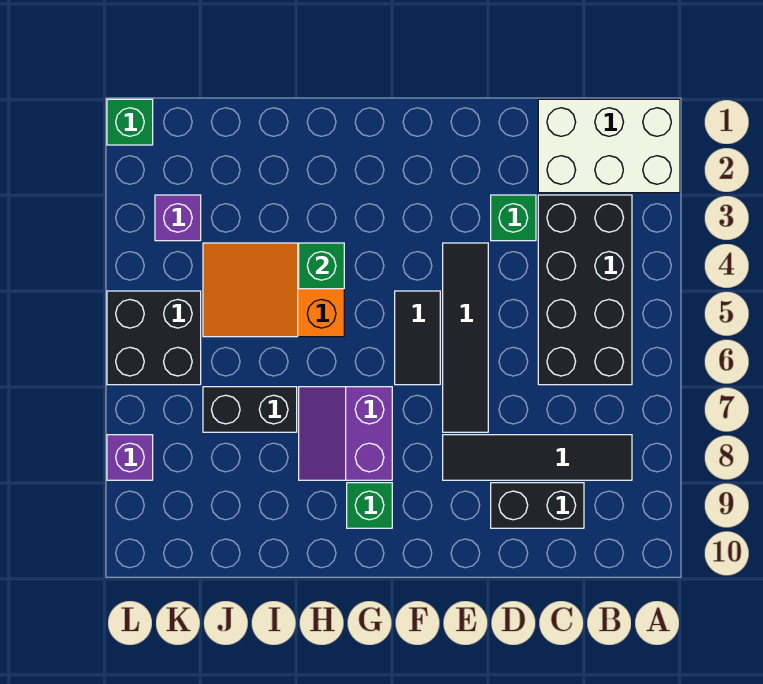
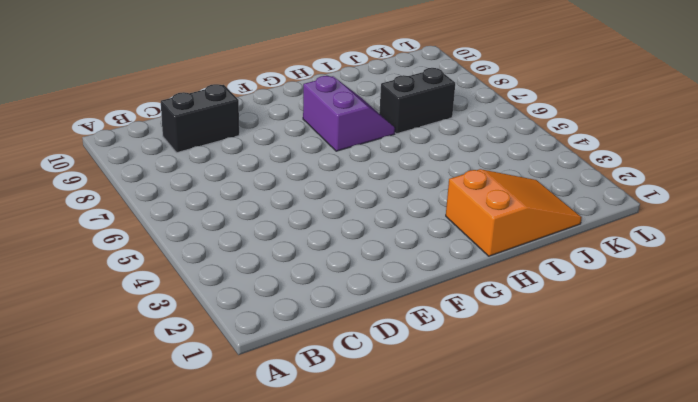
orange slope H1:J2 level 1 top H -> orange slope H4:J5 level 1 top H
none -> white brick A1:C2 level 1
none -> black brick B3:C6 level 1
none -> black tile B8:E8 level 1

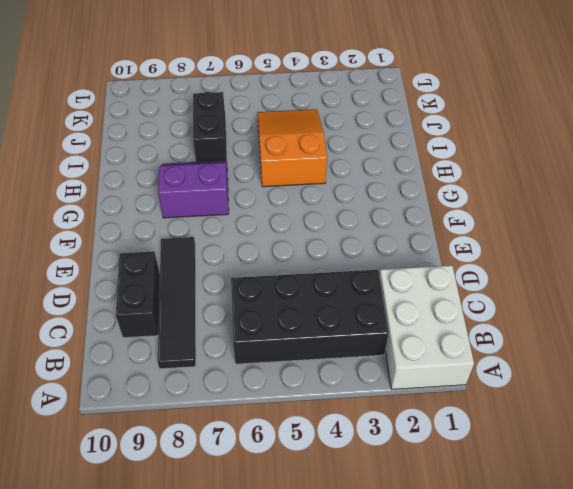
none -> green brick D3 level 1
none -> black tile E4:E7 level 1
none -> black tile F5:F6 level 1

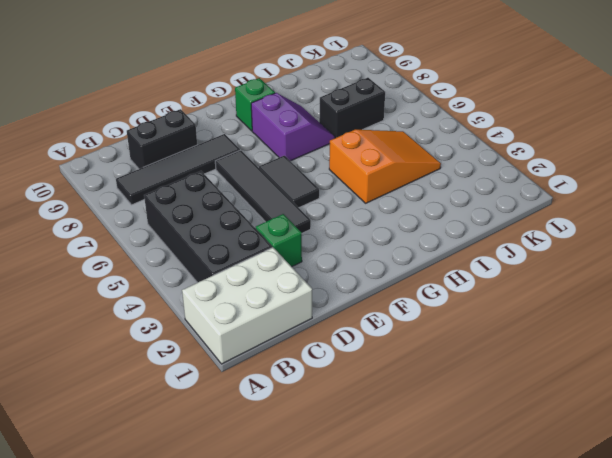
none -> purple brick K3 level 1
none -> black brick K5:L6 level 1
none -> green brick L1 level 1

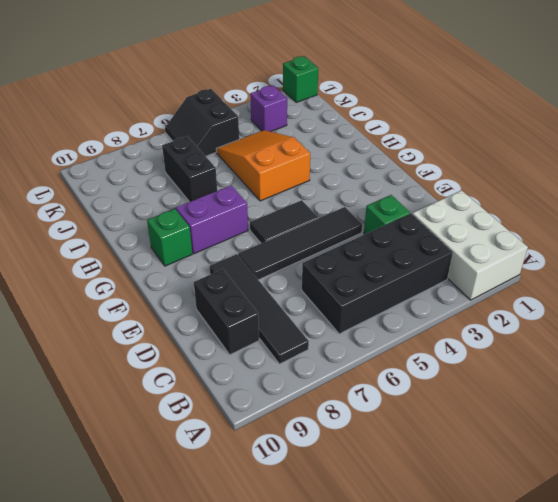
black slope K5:L6 level 1 top 5 -> black brick K5:L6 level 1
none -> purple brick L8 level 1
none -> green brick H4 level 2

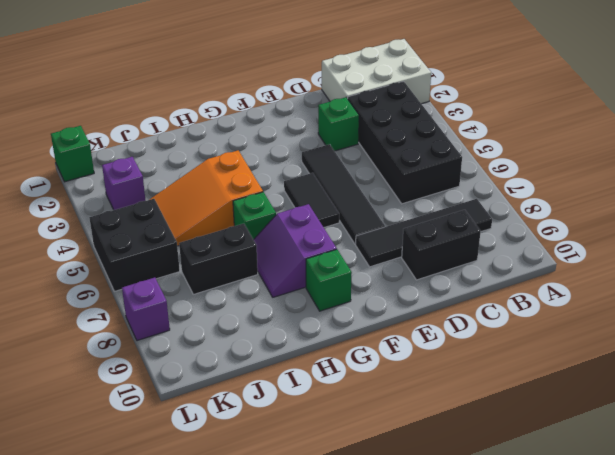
green brick H6 level 1 -> green brick H4 level 2

